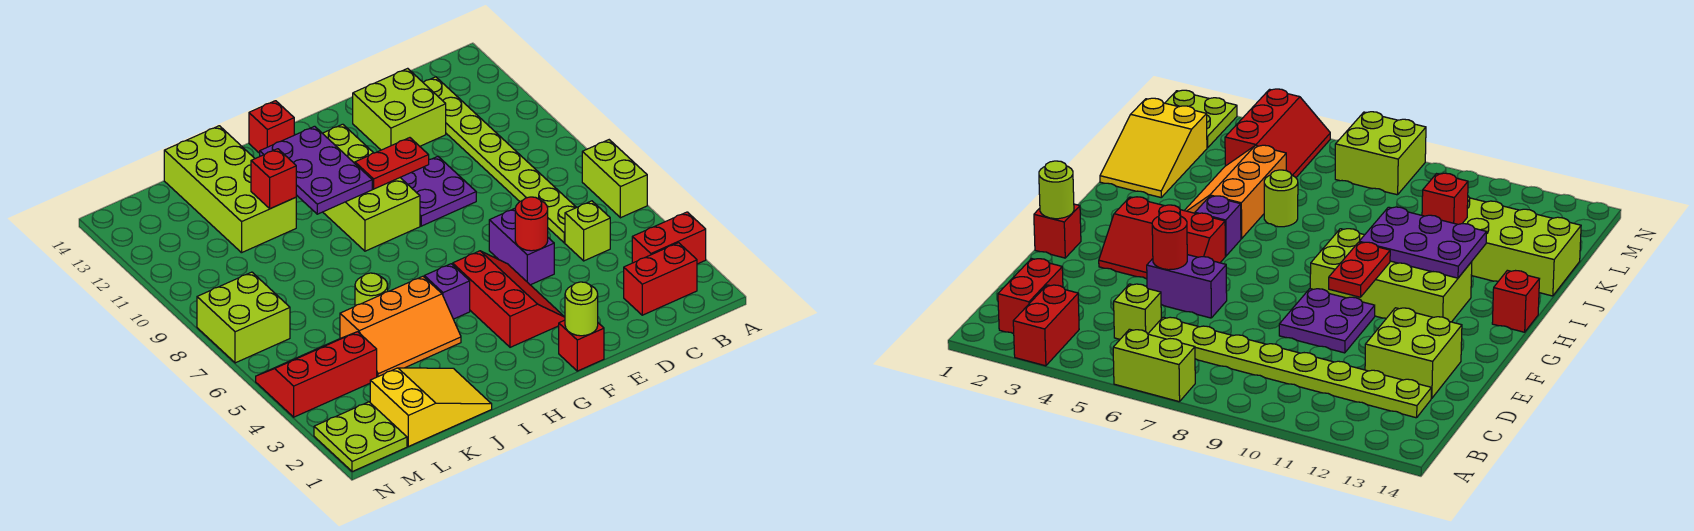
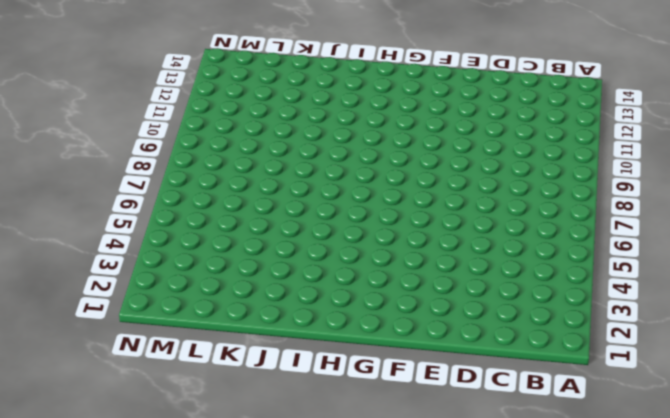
none -> red brick A3:B3 level 1
none -> lime brick A6:A7 level 1
none -> red brick B2:C2 level 1

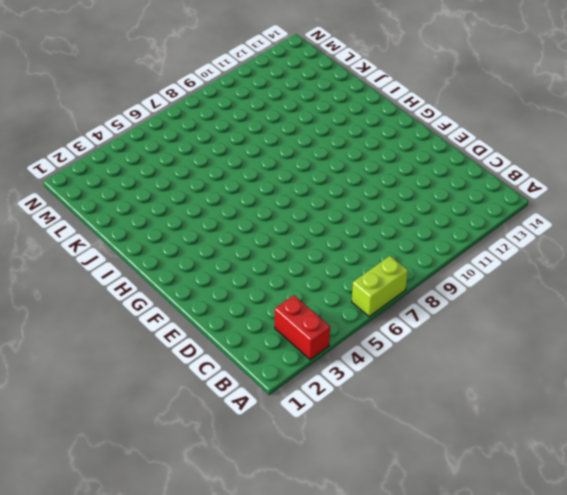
none -> red brick B2:C2 level 1
none -> lime brick C5 level 1
none -> lime plate C6:C13 level 1

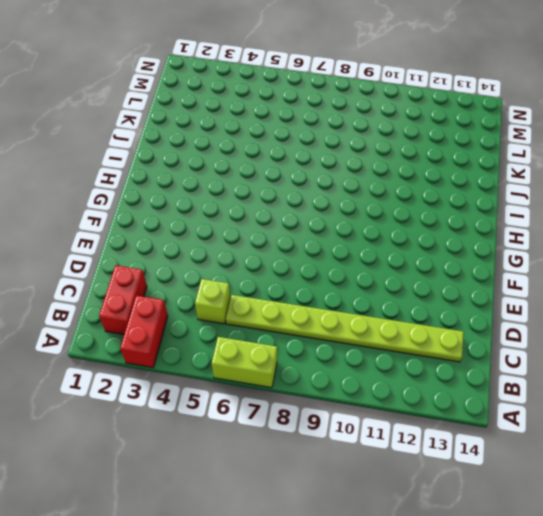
none -> lime brick D12:E13 level 1
none -> purple brick E5:E6 level 1
none -> purple plate E9:F10 level 1

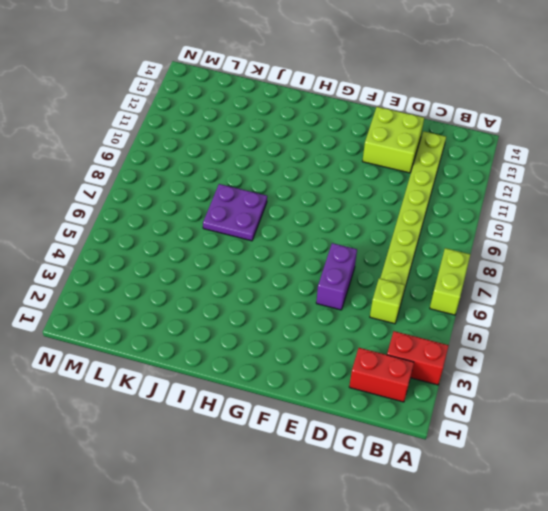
purple plate I7:J8 level 1 -> purple plate E9:F10 level 1
none -> red brick F1 level 1
none -> red slope F3:G5 level 1 top G
none -> lime brick G9:H12 level 1

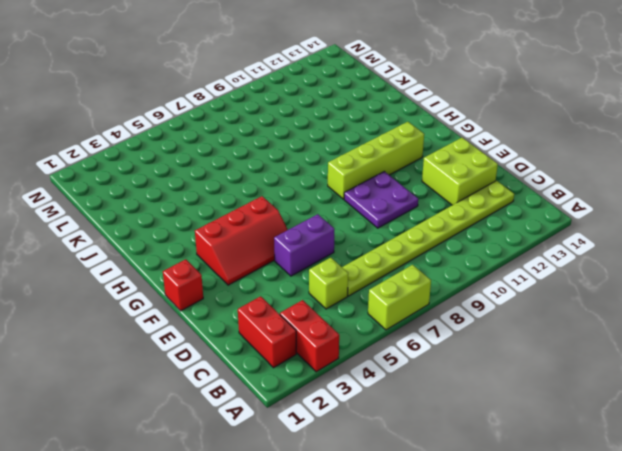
lime brick G9:G12 level 1 -> lime brick G9:H12 level 1
none -> purple brick H5 level 1
none -> red brick H14 level 1
none -> orange slope I4:K5 level 1 top 5

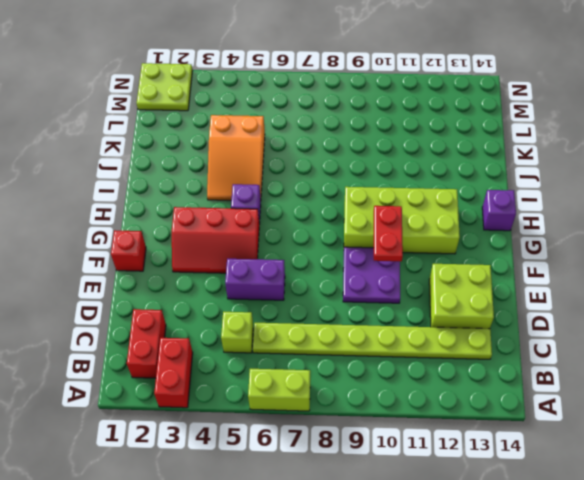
purple brick H14 level 1 -> red brick H14 level 1
orange slope I4:K5 level 1 top K -> orange slope I4:K5 level 1 top 5
none -> yellow slope J1:L2 level 1 top L
none -> lime round brick J6 level 1
none -> lime brick J11:K14 level 1

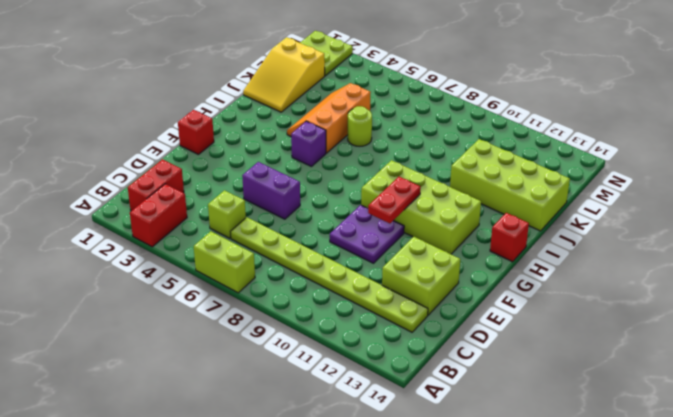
none -> red slope F3:G5 level 1 top G
none -> red slope L4:N5 level 1 top 4
none -> lime brick M7:N8 level 1

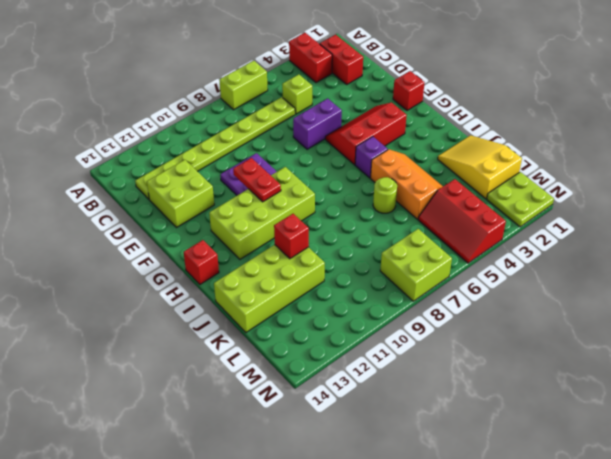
none -> red round brick E5 level 2
none -> lime round brick F1 level 2
none -> purple plate H10:I12 level 2

